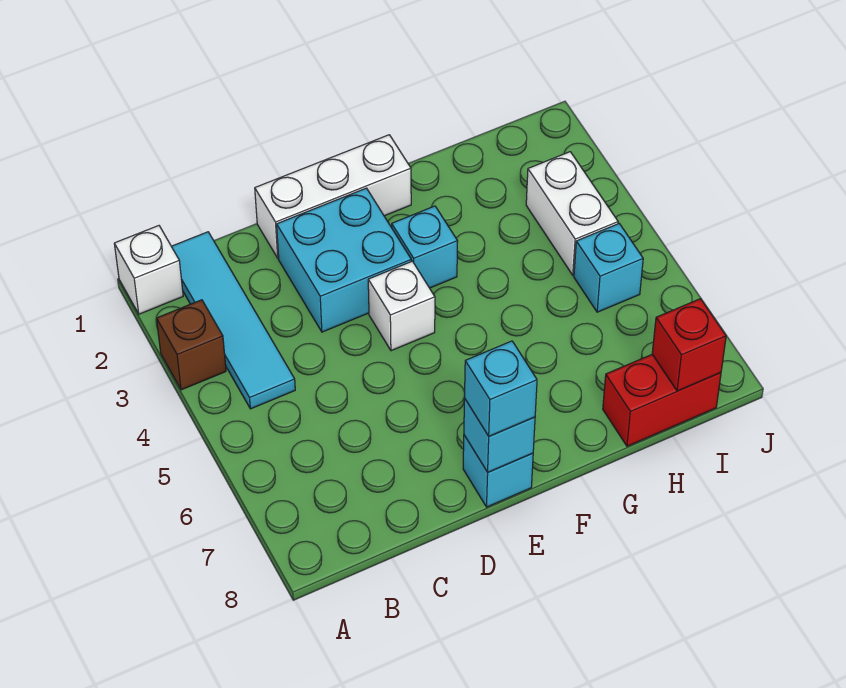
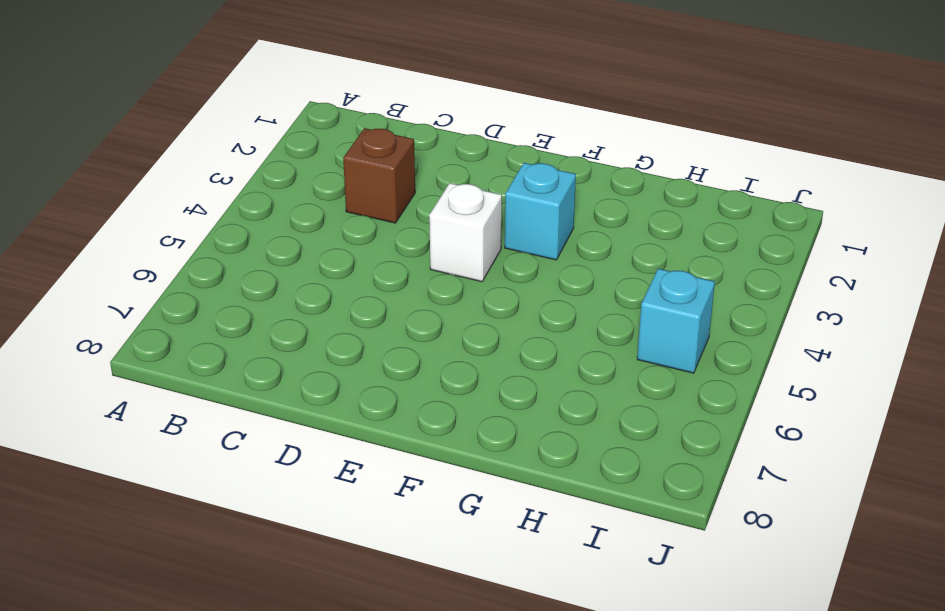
brown brick C3 level 1 -> brown brick A3 level 1
none -> white brick A1 level 1
none -> cyan tile B1:B4 level 1
none -> white brick D1:F1 level 1

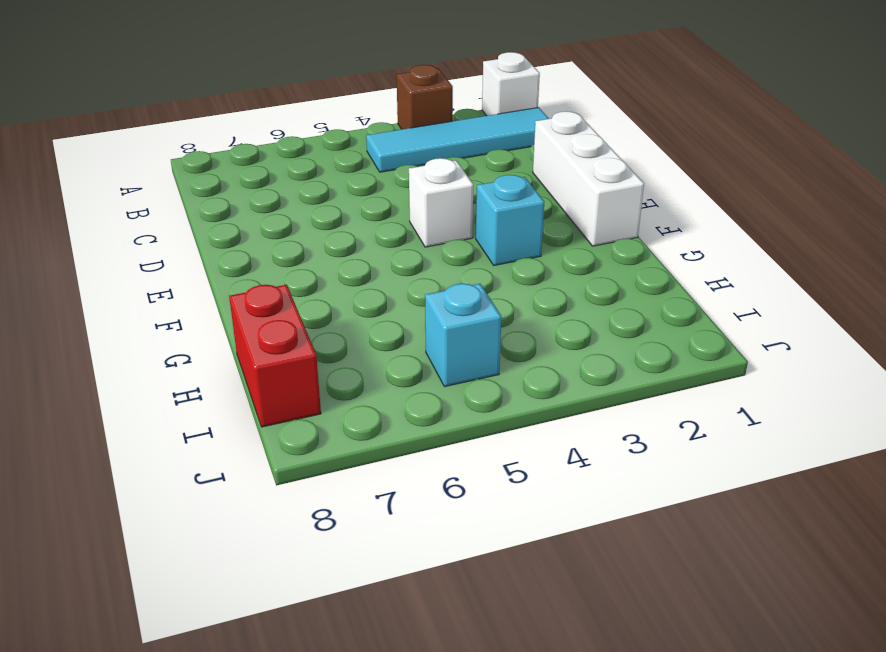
none -> cyan brick D2:E3 level 1
none -> cyan brick E8 level 1
none -> white brick I3:I4 level 1

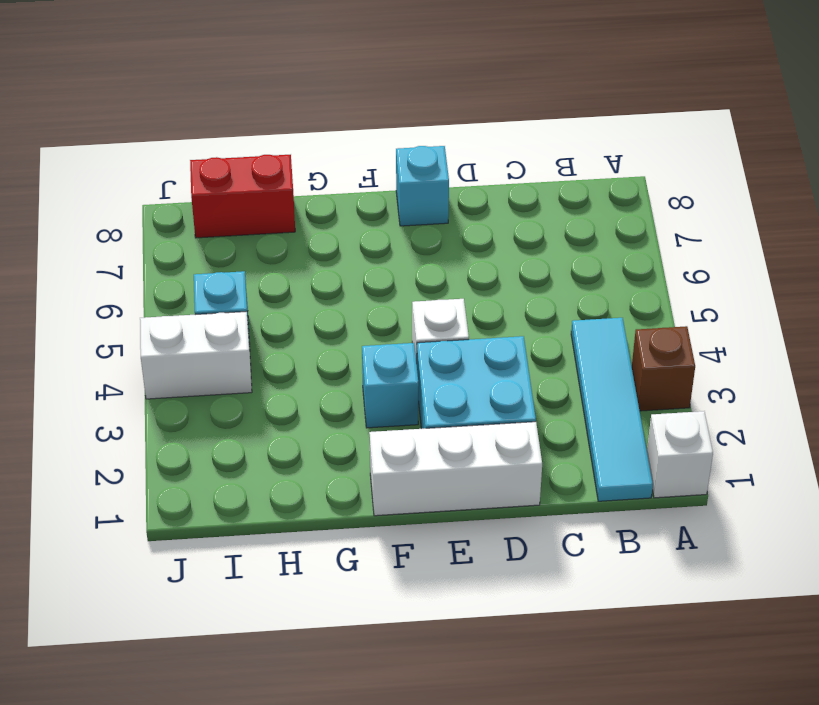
white brick I4:J4 level 1 -> white brick I3:I4 level 1
none -> cyan brick E8 level 2
none -> red brick I8 level 2
none -> cyan brick E8 level 3

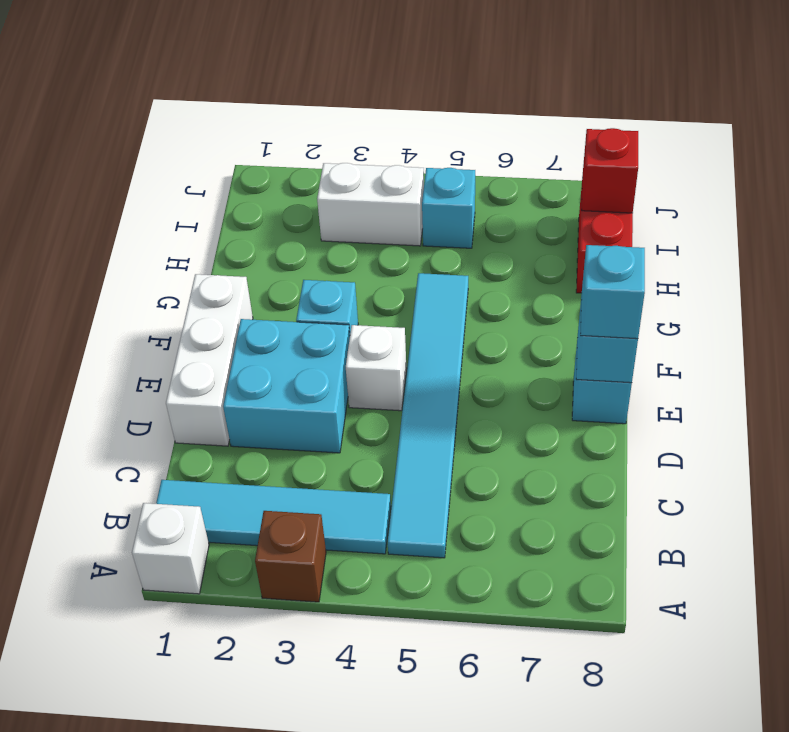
cyan tile B5:G5 level 1 -> none

